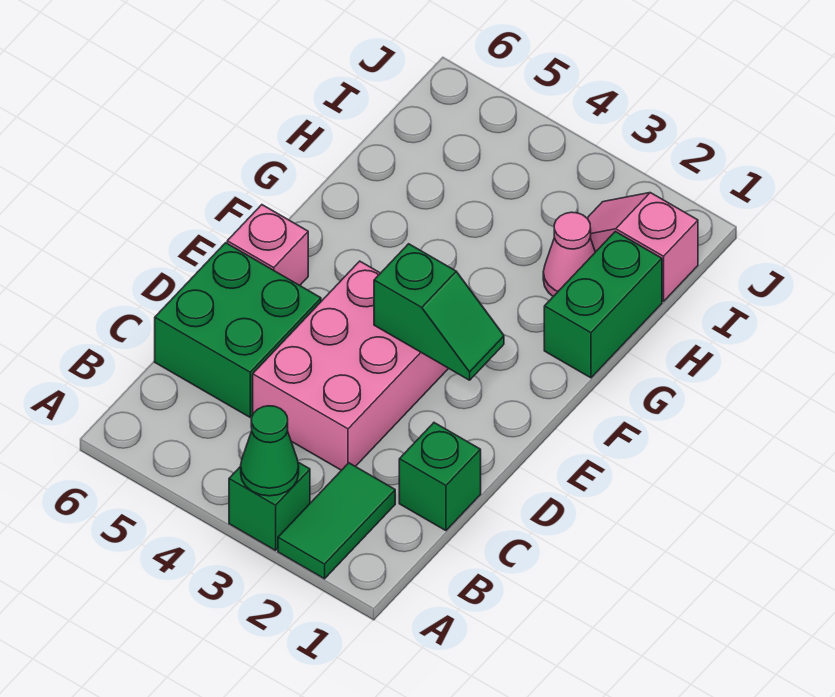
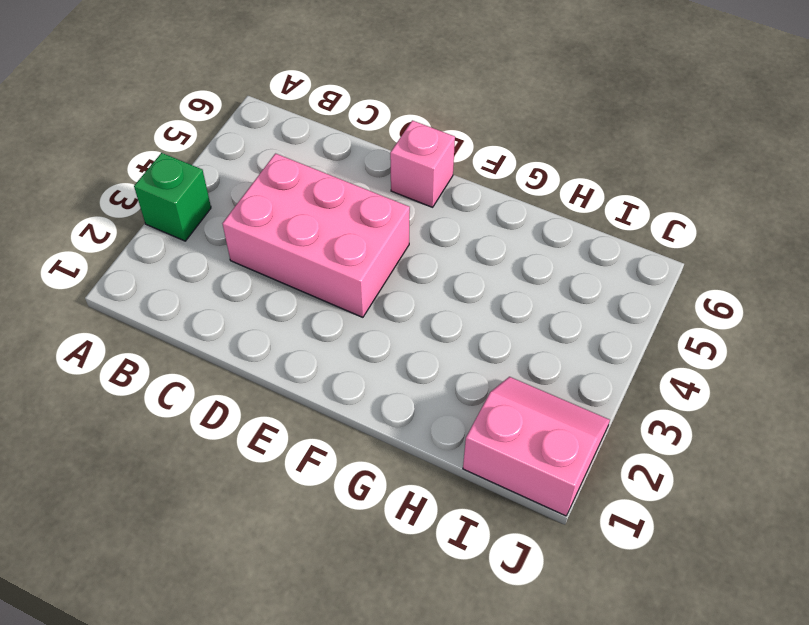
pink slope I1:J2 level 1 top 1 -> pink slope I1:I2 level 1 top 1
none -> green tile A2:B2 level 1
none -> green brick C1 level 1

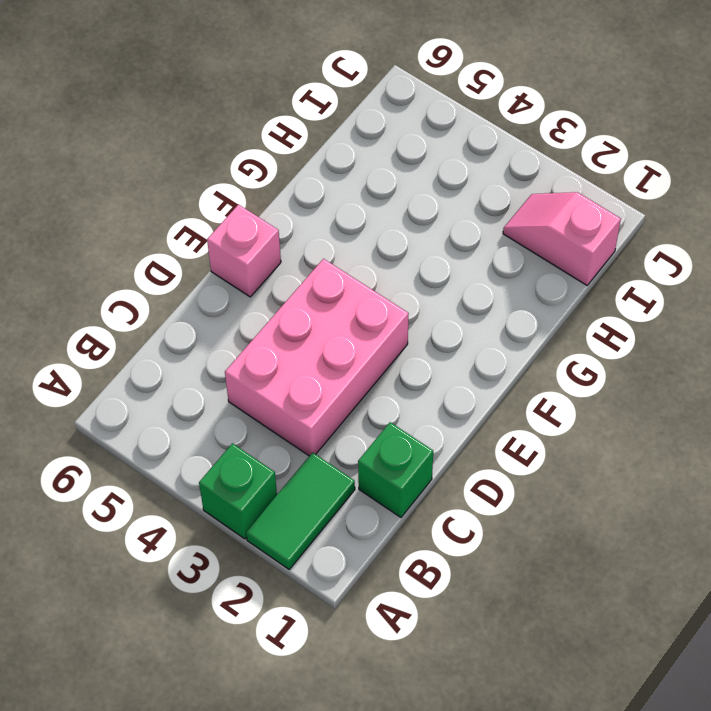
none -> green brick C5:D6 level 1
none -> green brick G1:H1 level 1

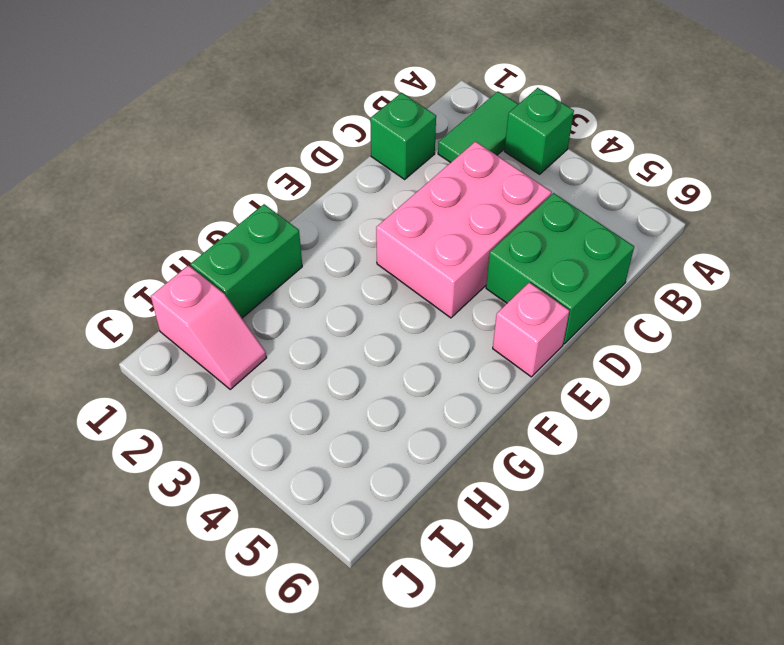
none -> pink cone H2 level 1
none -> green cone A3 level 2

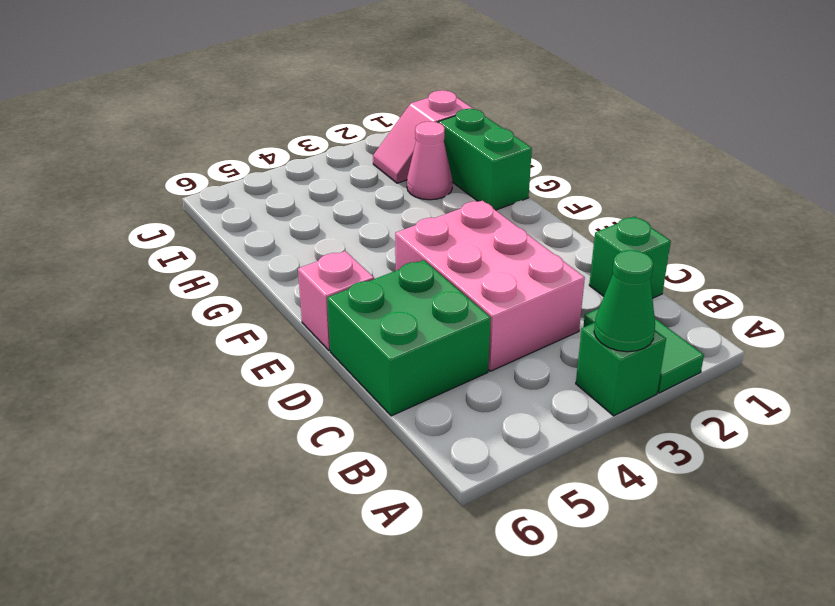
none -> green slope E2:E3 level 2 top 3

